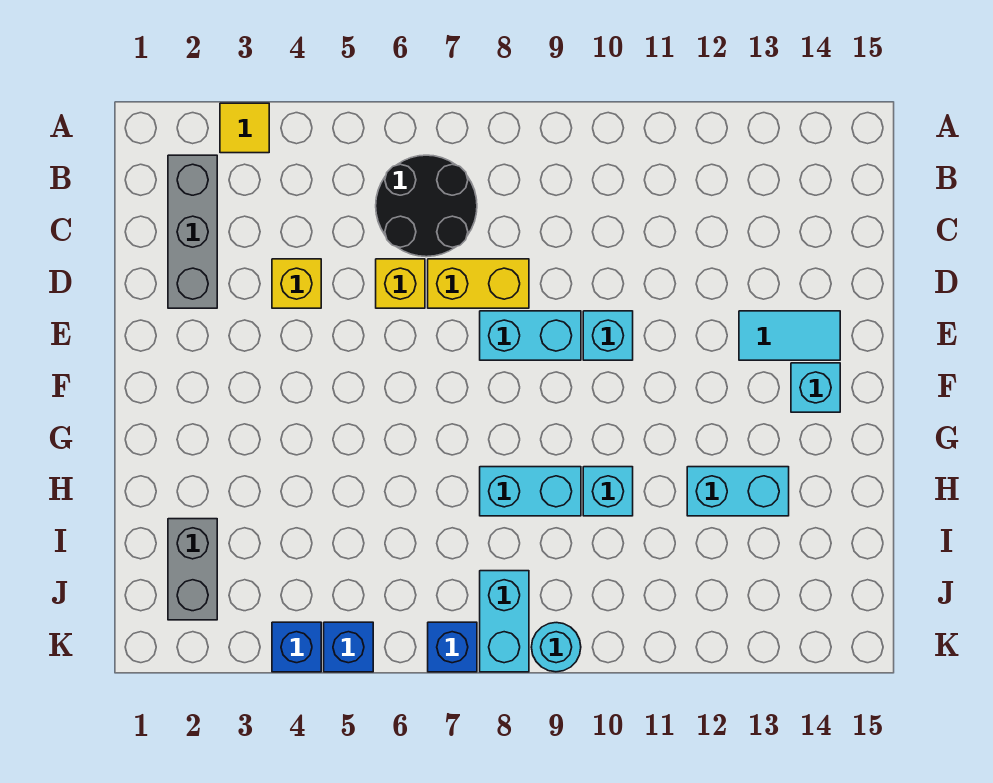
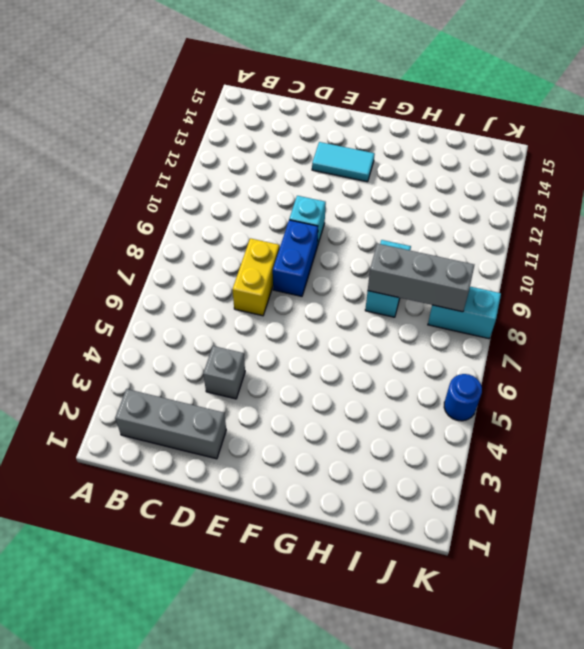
grey brick D4 level 1 -> yellow brick D4 level 1
blue brick E8:E9 level 1 -> cyan brick E8:E9 level 1
cyan tile E13:F13 level 1 -> cyan tile E13:E14 level 1
grey brick H8:J8 level 2 -> none
blue round brick K5 level 1 -> blue brick K5 level 1
none -> yellow tile A3 level 1
none -> black round brick B6:C7 level 1
none -> yellow brick D6 level 1

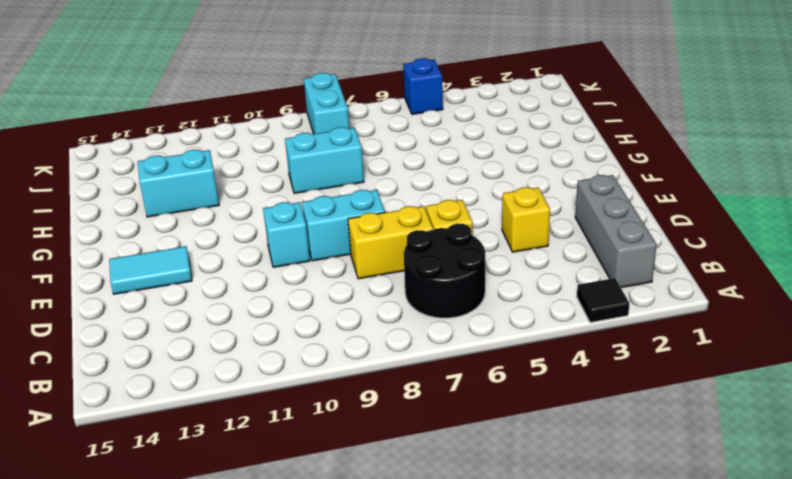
black tile A3 level 1 -> yellow tile A3 level 1
none -> cyan brick F14 level 1
none -> cyan brick H10 level 1
none -> grey brick I2:J2 level 1

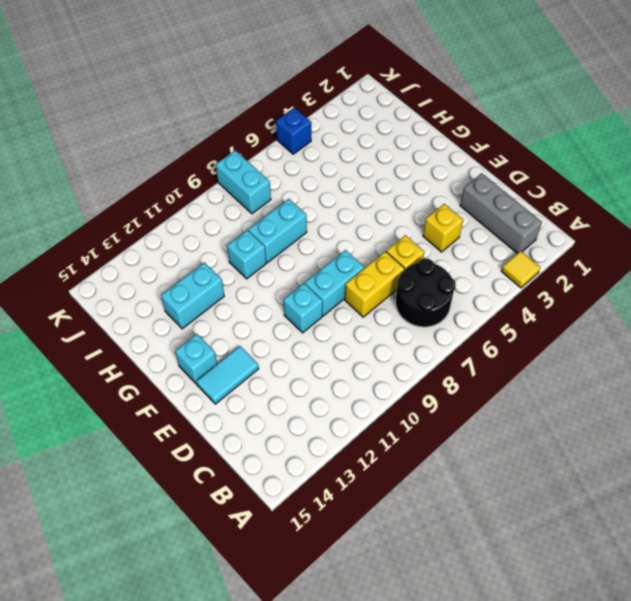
none -> grey brick I2:J2 level 1
none -> blue brick K4 level 1
none -> blue brick K7 level 1

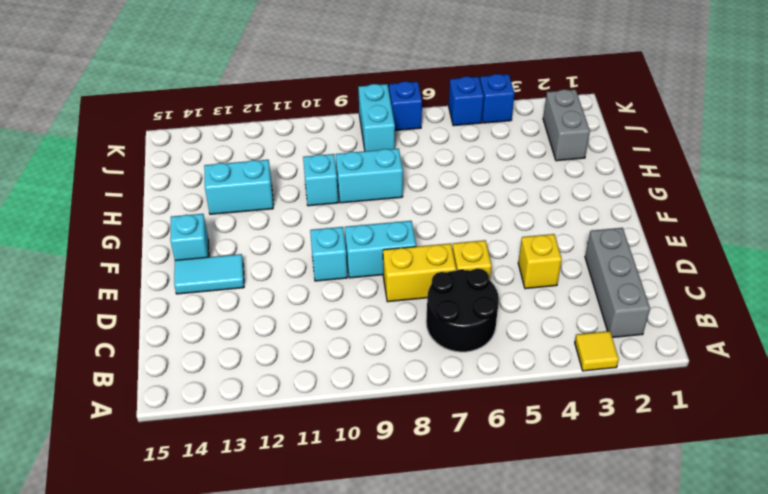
none -> cyan round brick K9 level 1

